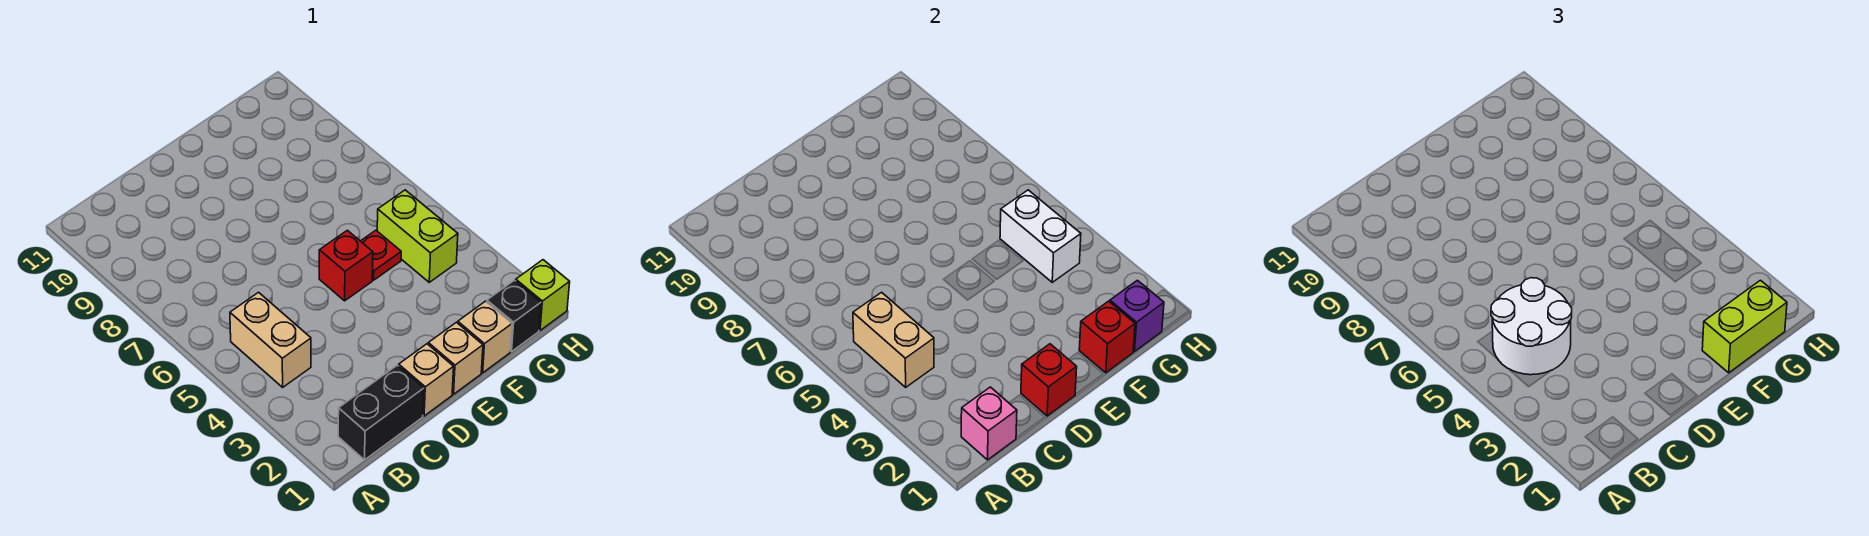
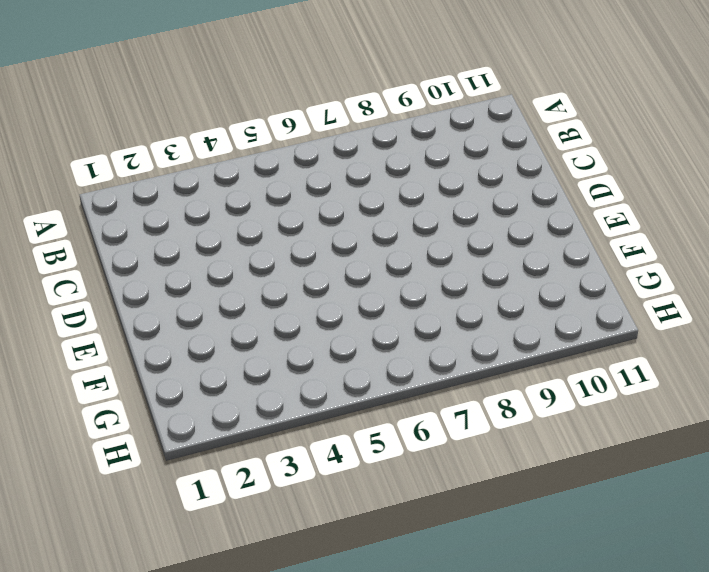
none -> black brick B1:C1 level 1
none -> tan brick B4:B5 level 1
none -> tan brick D1 level 1

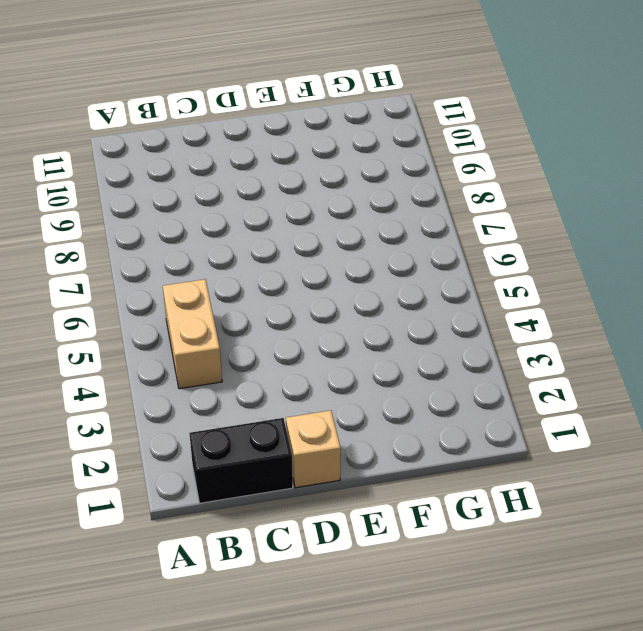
none -> tan brick E1 level 1
none -> red brick E5 level 1
none -> tan brick F1 level 1

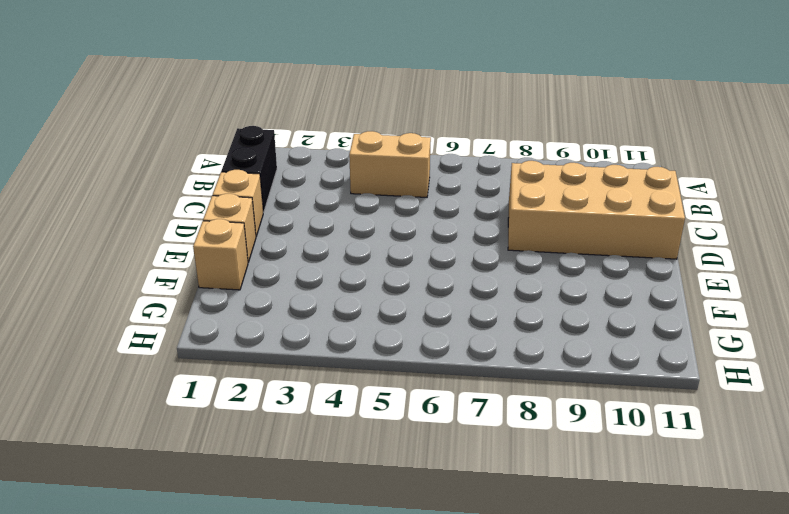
tan brick C8:D11 level 1 -> none
none -> red brick E5 level 1
none -> red plate F5 level 1
none -> black brick G1 level 1

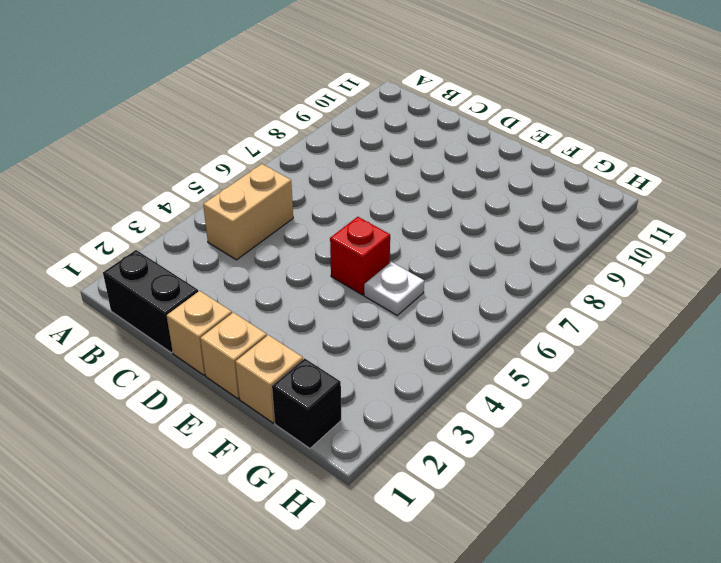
white plate F5 level 1 -> red plate F5 level 1
none -> lime brick G4:G5 level 1
none -> lime brick H1 level 1
none -> pink brick B1 level 2

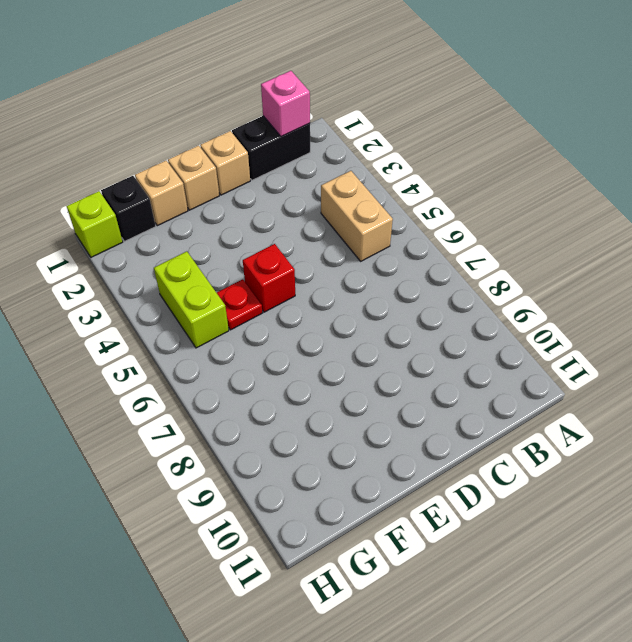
none -> tan brick B4:B5 level 2
none -> red brick D1 level 2
none -> red brick F1 level 2

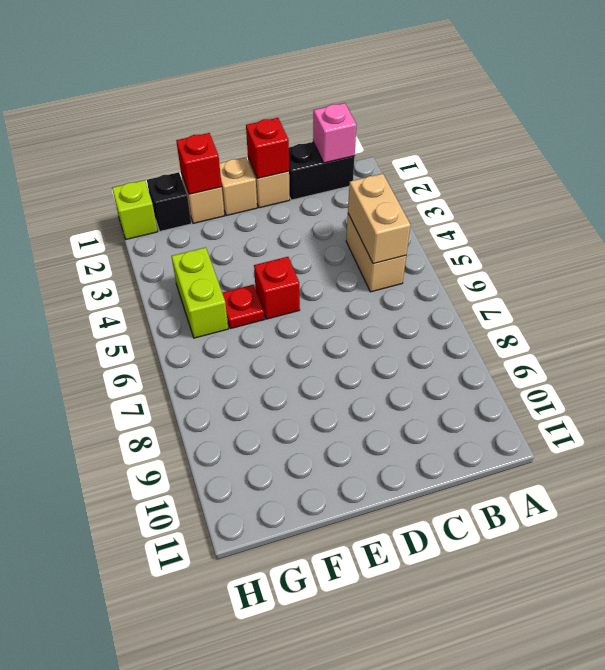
none -> purple brick G1 level 2
none -> white brick G4:G5 level 2
none -> white round brick B4:C5 level 3

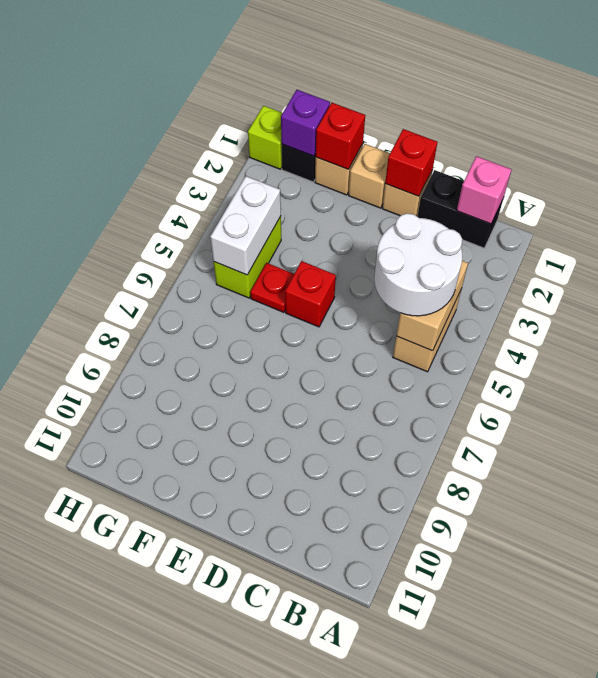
none -> lime brick F1:G1 level 3

